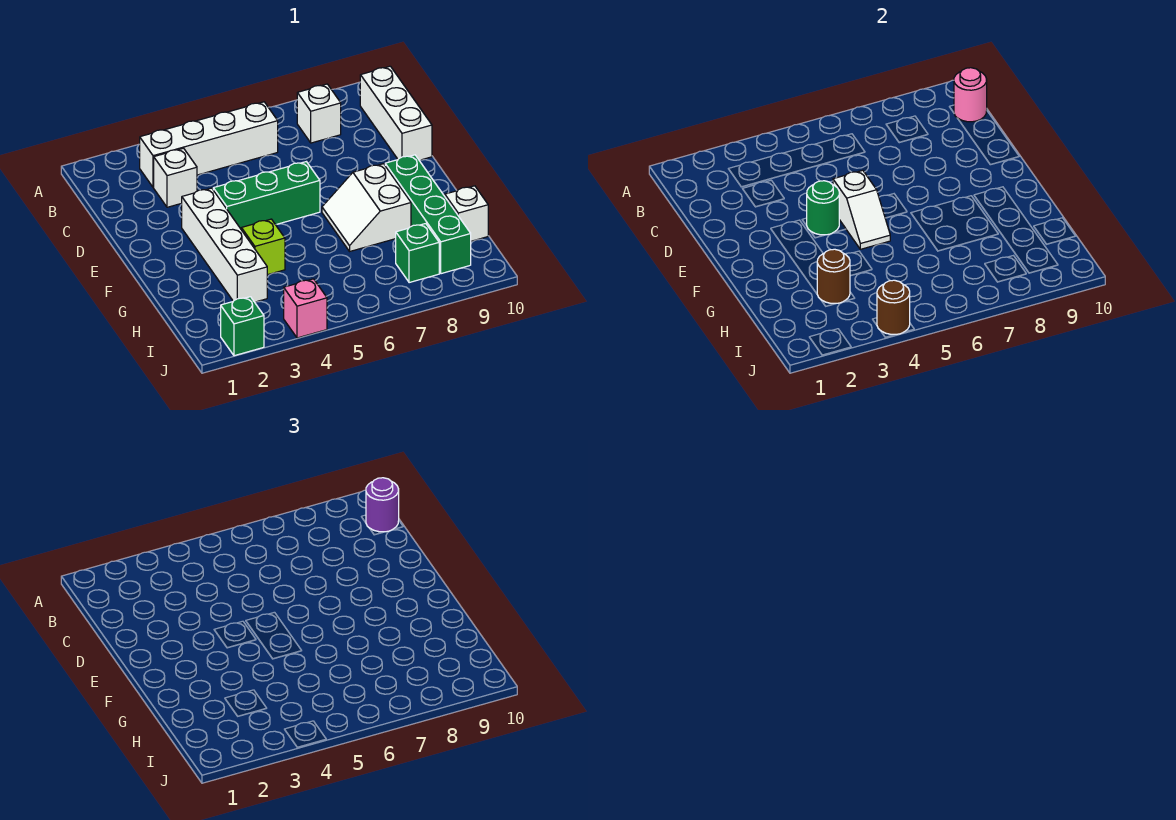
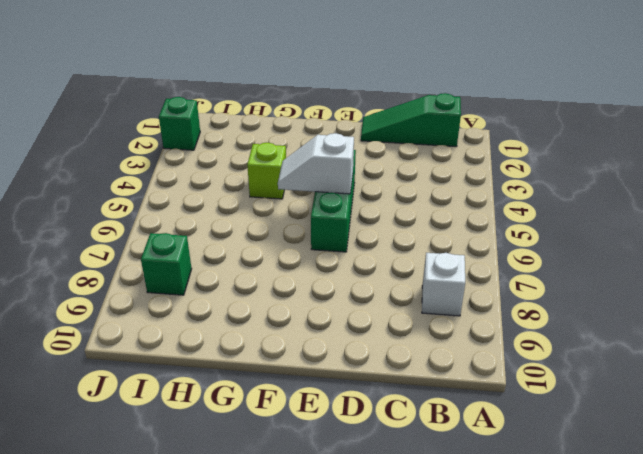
green slope B1:D1 level 1 top B -> none
none -> white brick B3:B6 level 1
none -> white brick B10:D10 level 1
none -> white brick C3 level 1

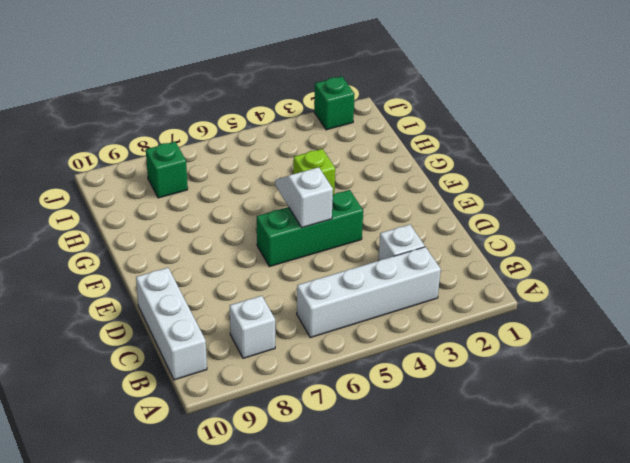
none -> white brick E3:H3 level 1
none -> white slope F7:G8 level 1 top 8
none -> green brick F9:I9 level 1

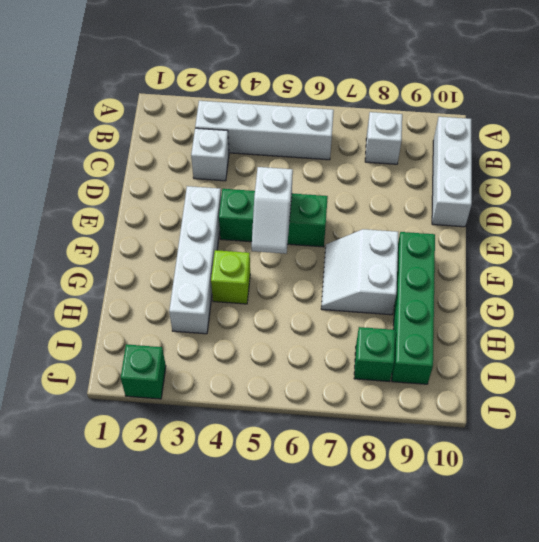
none -> white brick H10 level 1
none -> pink brick J4 level 1
none -> pink round brick B10 level 2

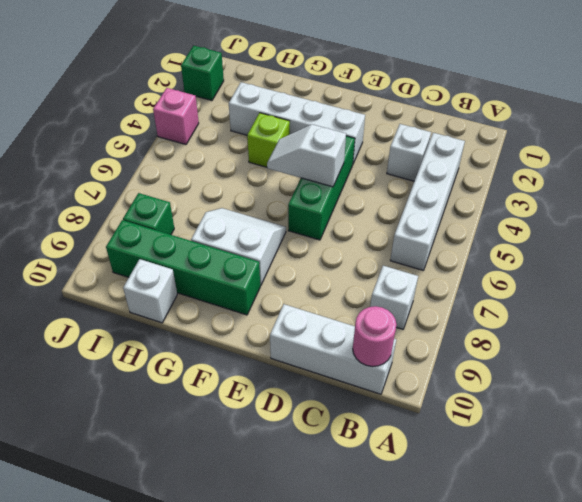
none -> green round brick E4 level 2
none -> brown round brick H3 level 2
none -> brown round brick J4 level 2

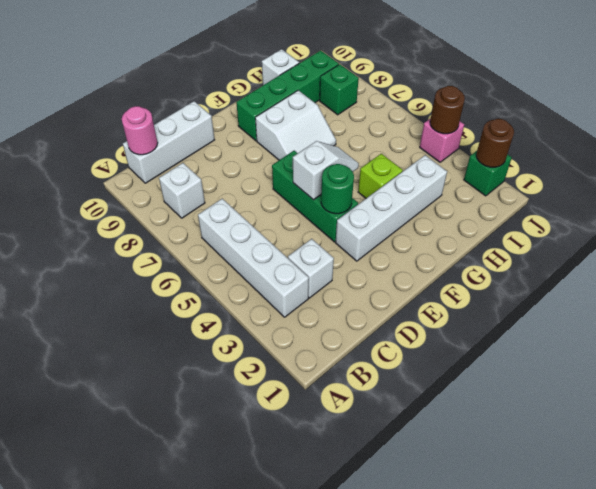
brown round brick J2 level 2 -> brown round brick H3 level 2
none -> purple round brick B10 level 3

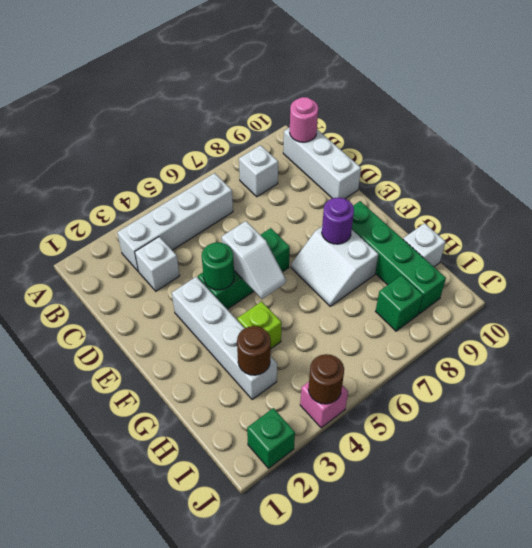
purple round brick F8 level 2 -> purple round brick B10 level 3

